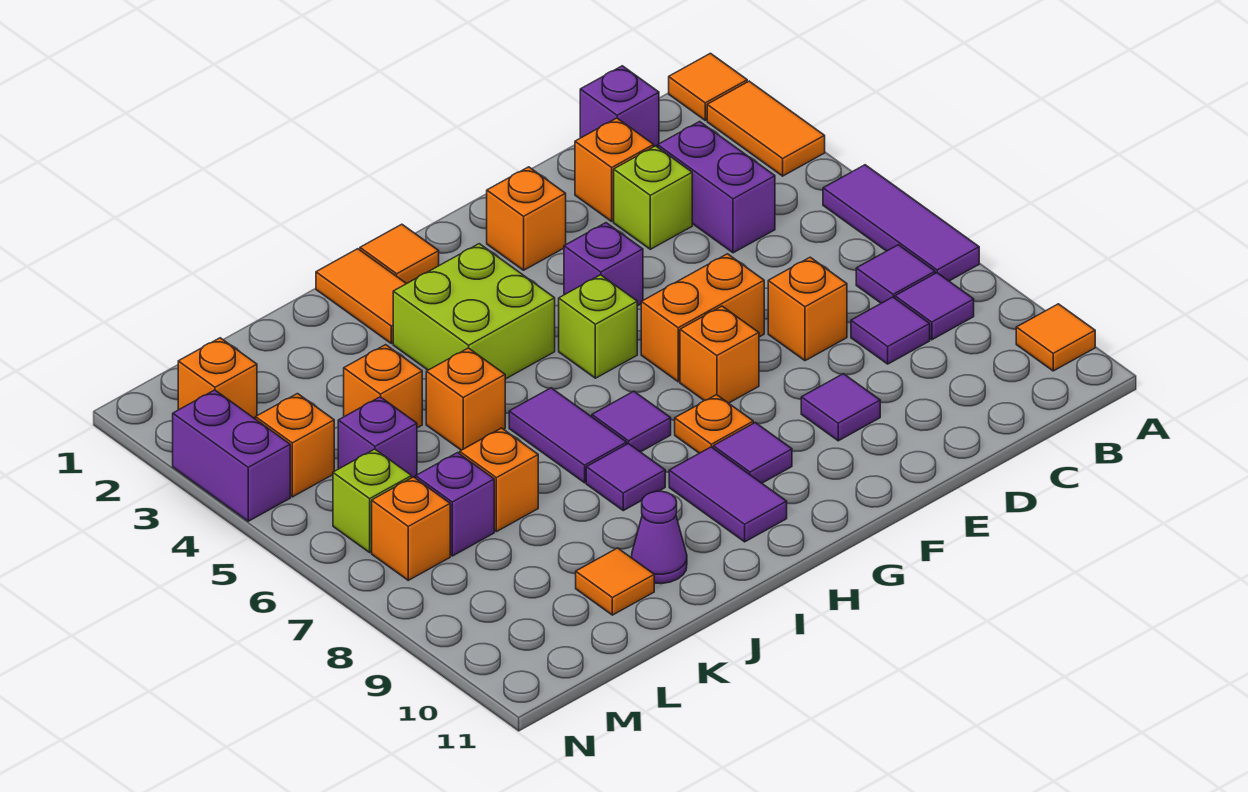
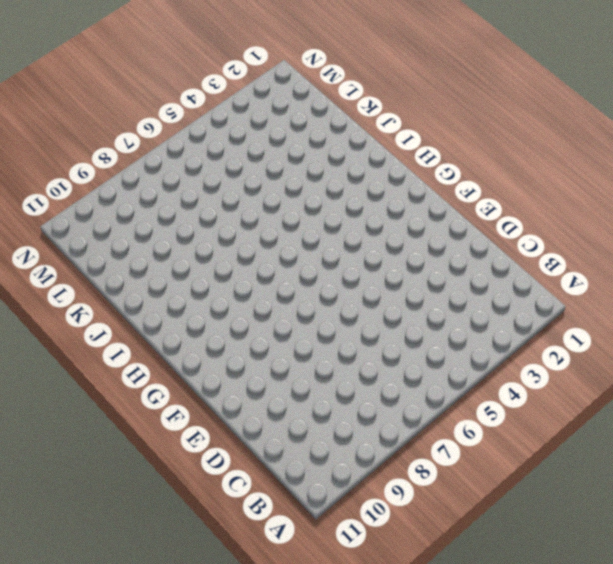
none -> orange tile A1 level 1
none -> orange tile A2:A3 level 1
none -> purple tile A5:A7 level 1
none -> orange tile A10 level 1

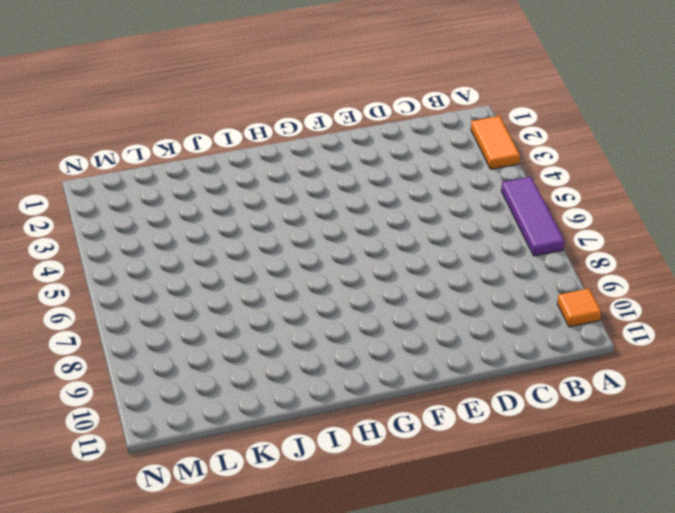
none -> orange tile A1 level 1
none -> purple tile B7 level 1
none -> purple tile B8 level 1
none -> purple brick C1 level 1

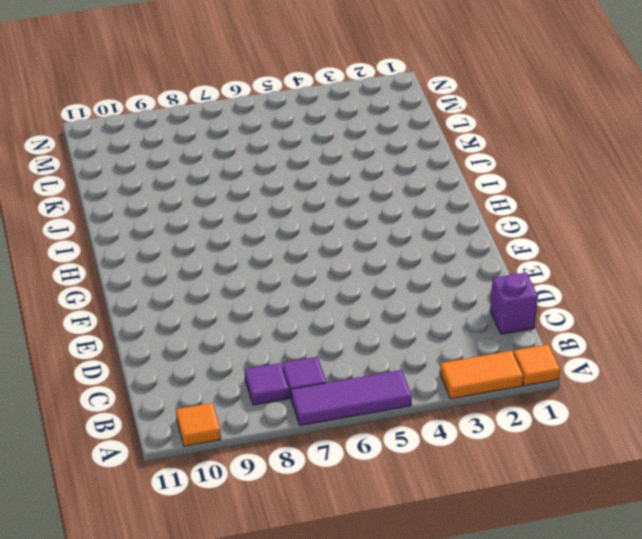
none -> purple brick C3:C4 level 1
none -> purple tile C8 level 1
none -> orange brick D2 level 1
none -> lime brick D3 level 1

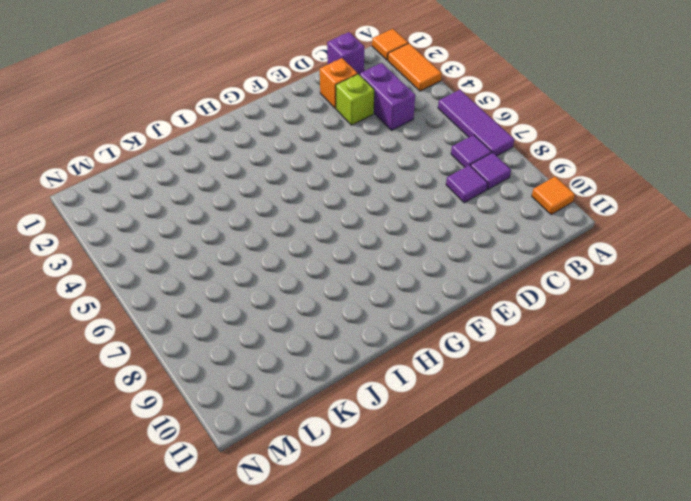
none -> orange brick D7 level 1
none -> orange brick E6:F6 level 1
none -> purple tile E9 level 1
none -> orange brick F2 level 1

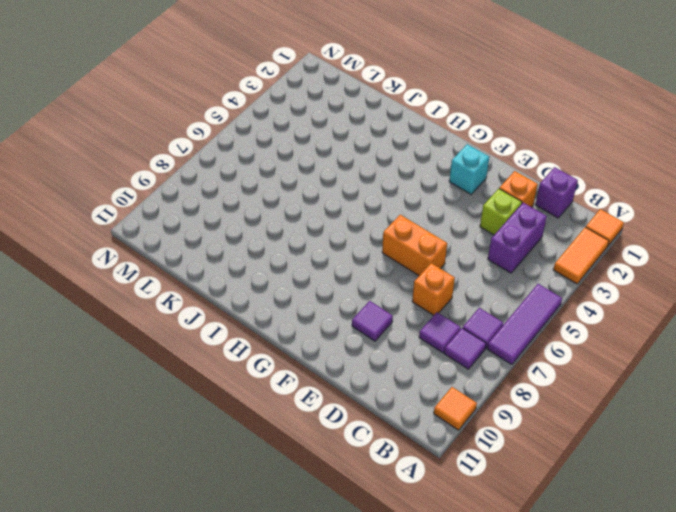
cyan brick F2 level 1 -> orange brick F2 level 1
none -> purple brick F4 level 1
none -> orange brick F7 level 1
none -> lime brick G5 level 1
none -> orange plate G8 level 1

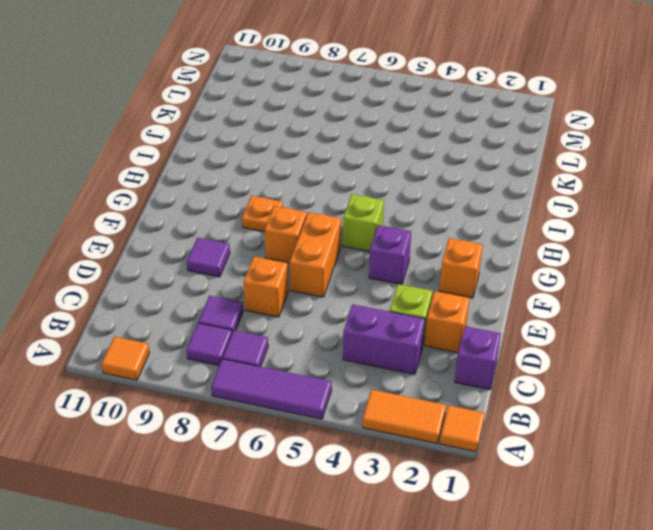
none -> purple tile G9 level 1
none -> orange tile H1 level 1
none -> lime brick H3:I4 level 1
none -> purple tile H7 level 1

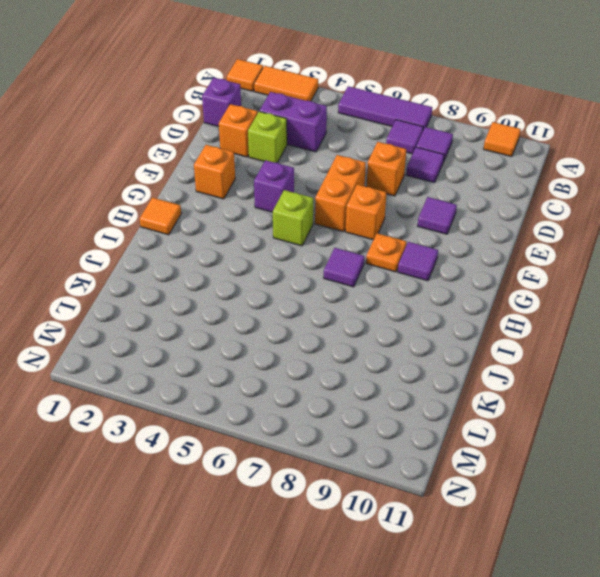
none -> lime brick H3:I4 level 1
none -> purple tile H9:H10 level 1
none -> orange tile I1:I2 level 1
none -> purple tile I6:I7 level 1

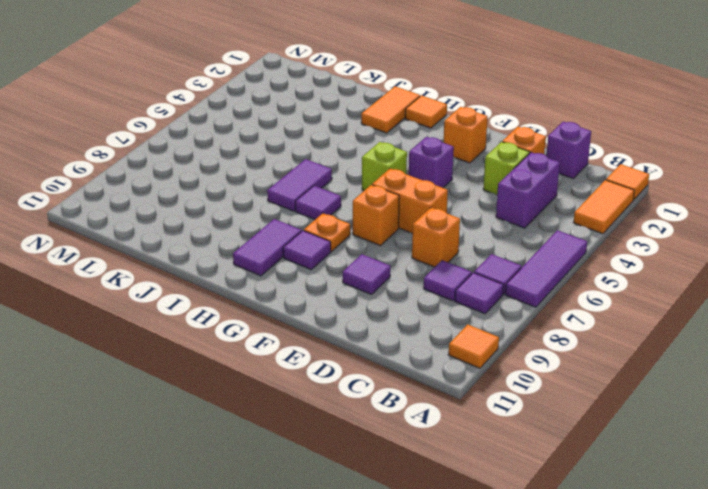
none -> lime brick H3:I4 level 1
none -> purple tile I8 level 1
none -> orange brick J5 level 1
none -> purple cone J10 level 1

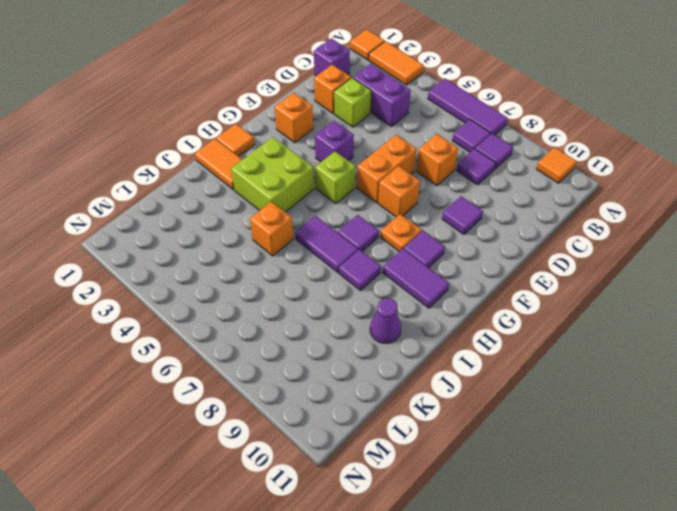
none -> orange brick K4 level 1
none -> orange brick K7 level 1
none -> orange tile K10 level 1
none -> purple brick L5 level 1

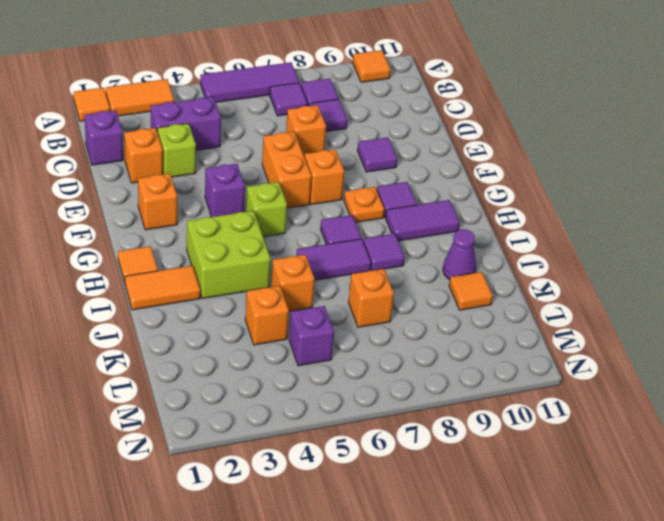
none -> purple brick L7 level 1
none -> orange brick M2 level 1
none -> orange brick M4 level 1
none -> lime brick M6 level 1

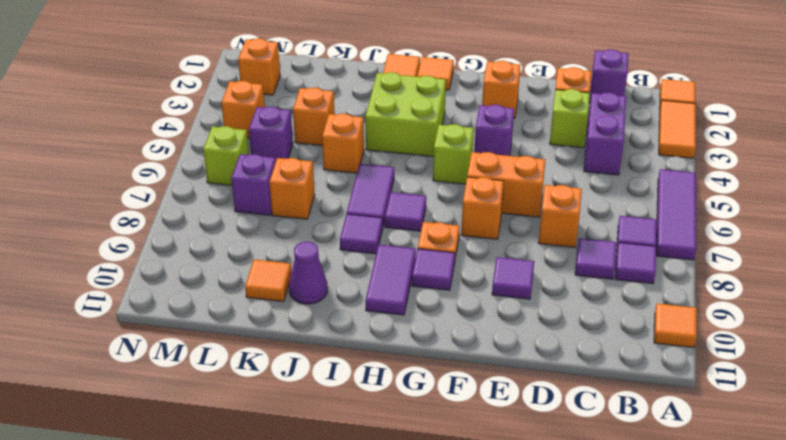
none -> orange brick M7 level 1
none -> purple brick N3:N4 level 1

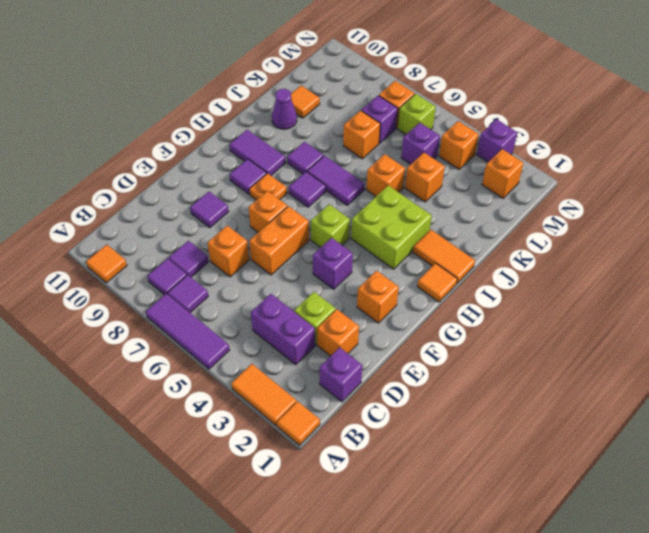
purple brick N3 level 1 -> purple brick N3:N4 level 1

